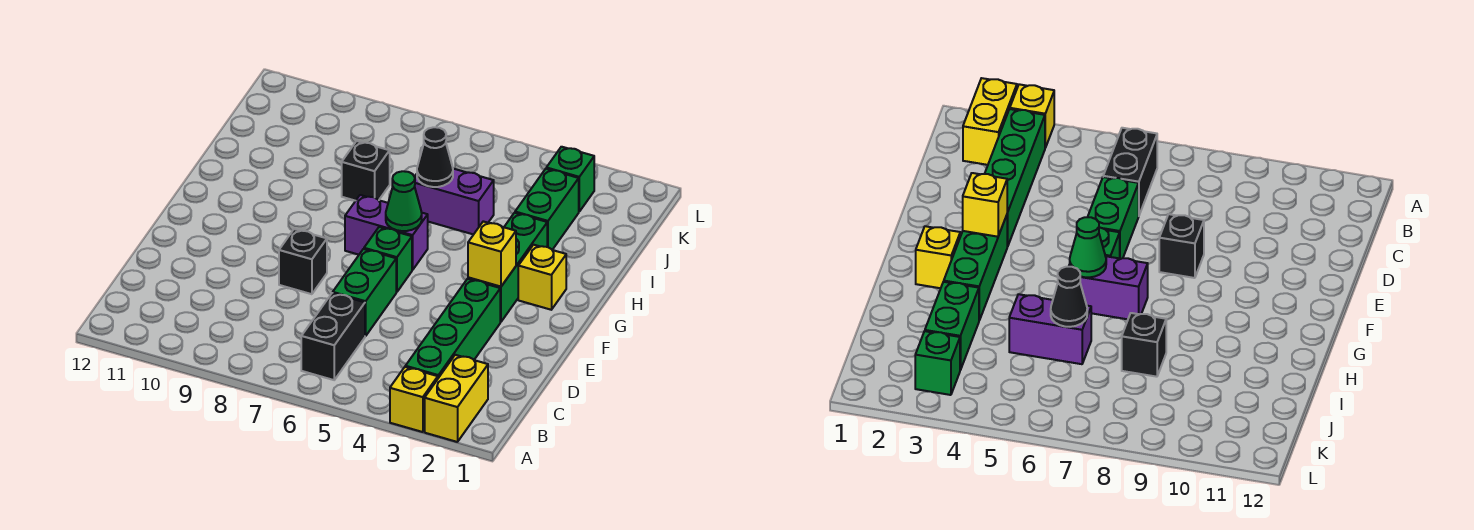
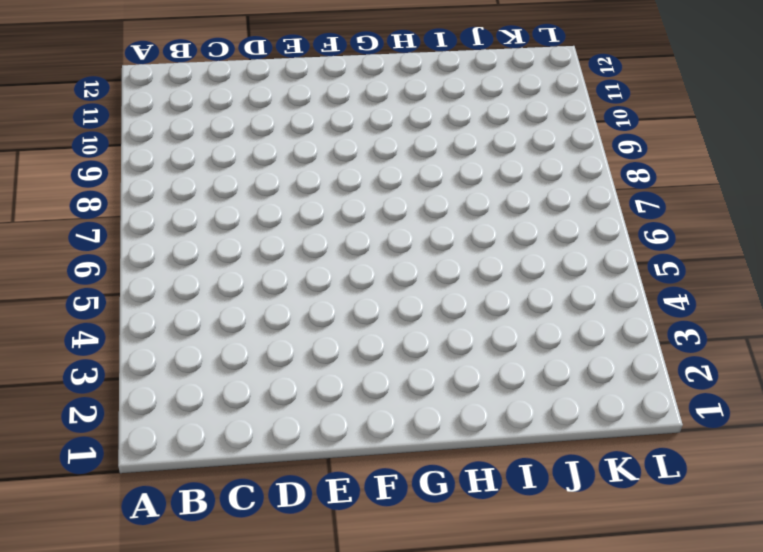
none -> yellow brick A2:B2 level 1
none -> yellow brick A3 level 1
none -> green brick B3:E3 level 1

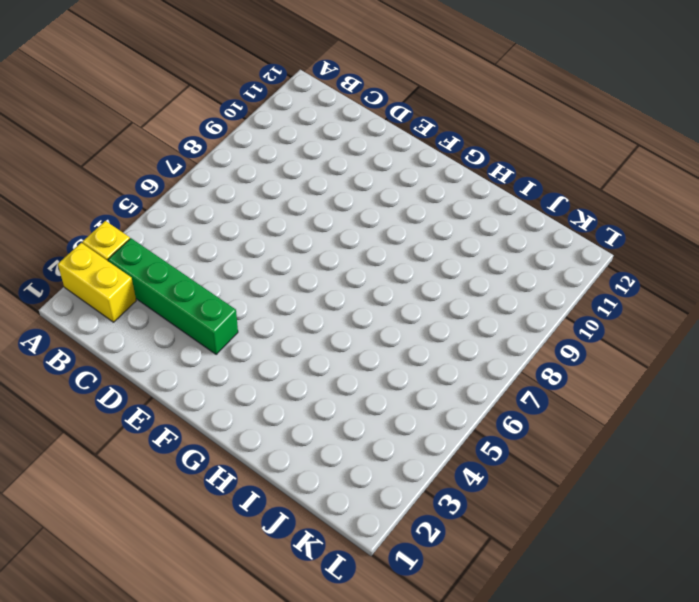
none -> black brick B6:C6 level 1
none -> green brick D6:E6 level 1
none -> black brick E8 level 1

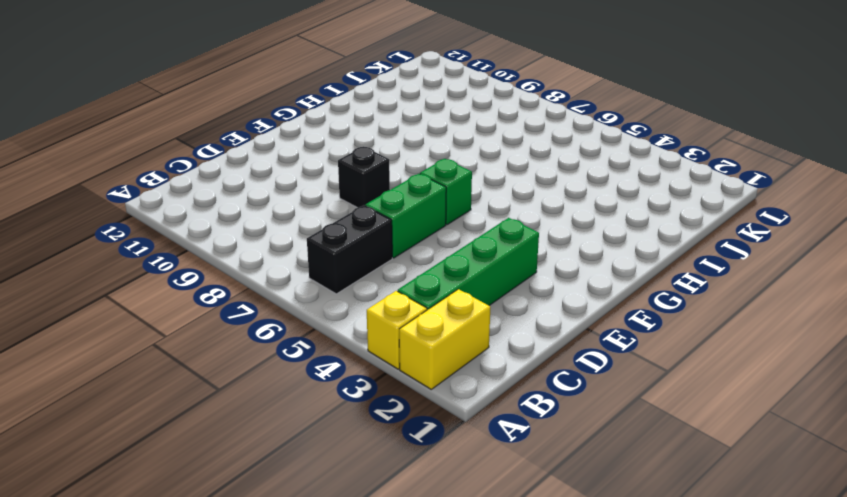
none -> green brick F3:H3 level 1
none -> yellow brick G2 level 1
none -> purple brick G6:G7 level 1

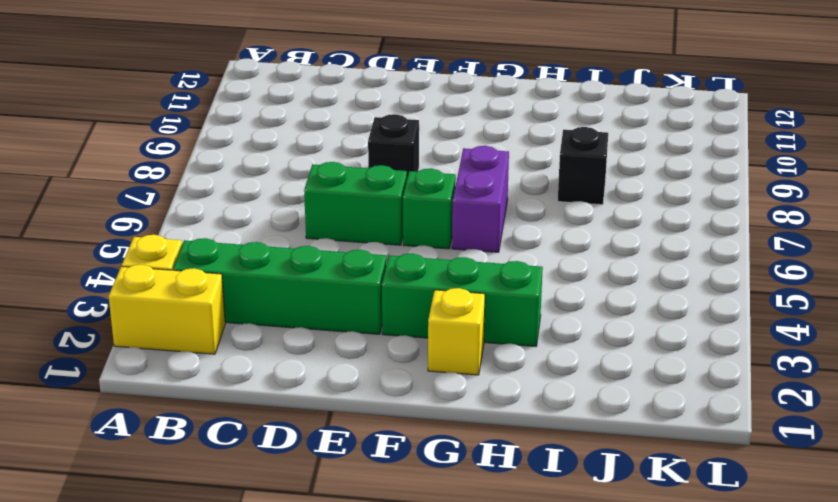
none -> black brick B6:C6 level 1
none -> green brick I3:J3 level 1
none -> purple brick I5:I6 level 1

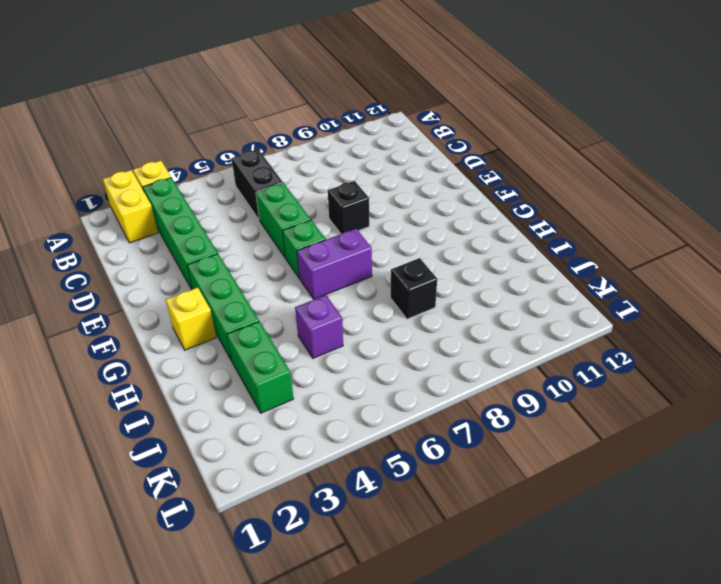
purple brick I5 level 1 -> purple brick I5:I6 level 1
none -> green brick K3 level 1
none -> yellow brick F3 level 2
none -> green cone G6 level 2

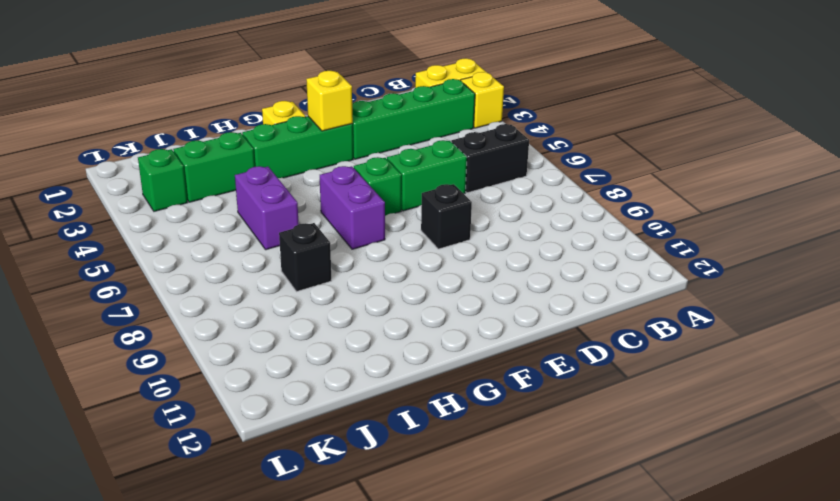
none -> green cone G6 level 2
none -> black cone I6 level 2

